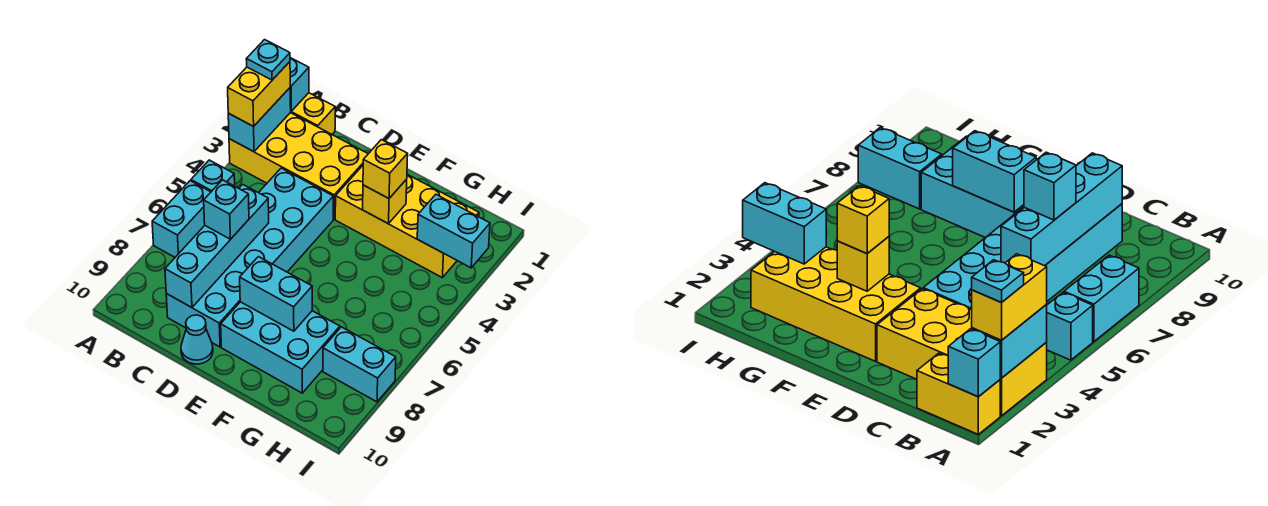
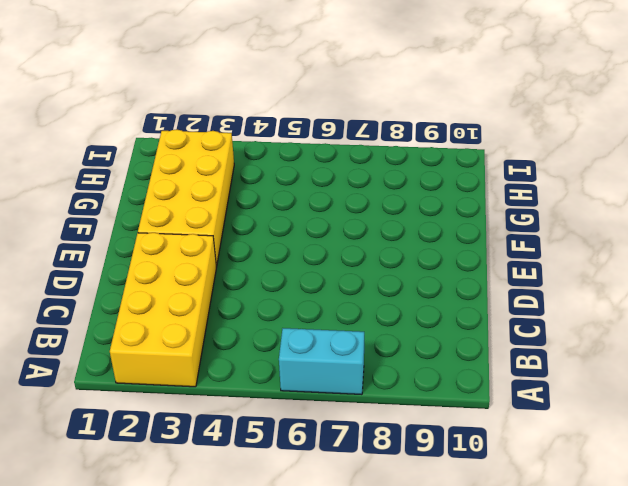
none -> yellow brick A1:B1 level 1
none -> cyan brick A5 level 1
none -> cyan brick C4:D9 level 1

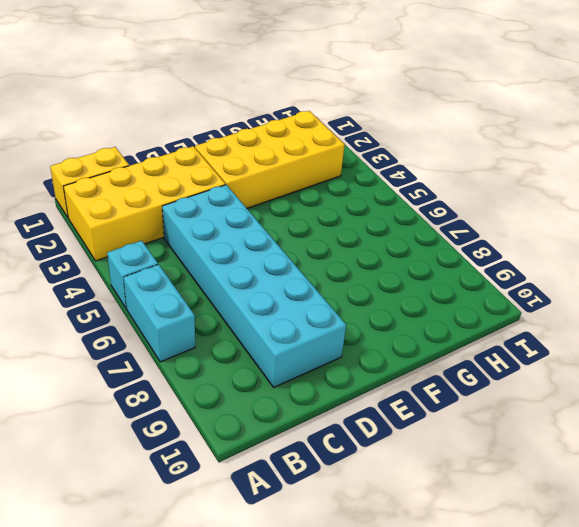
none -> cyan cone D10 level 1
none -> cyan brick E8:G9 level 1
none -> cyan brick H8:I8 level 1

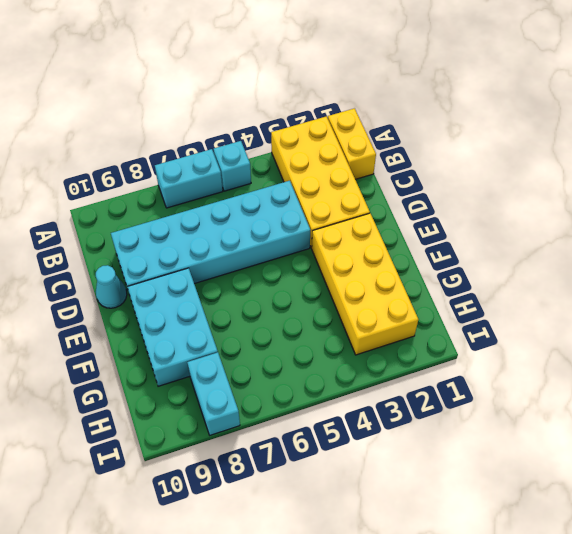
none -> cyan brick A1 level 2
none -> cyan brick A2:A3 level 2
none -> cyan brick C6:C9 level 2

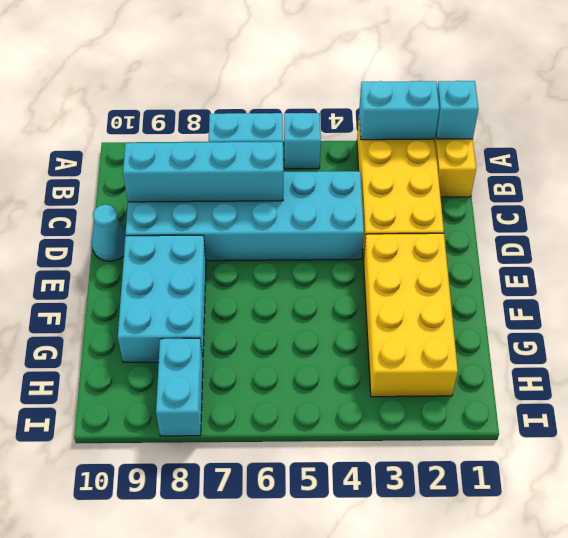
none -> cyan brick E8:F8 level 2
none -> yellow brick F3 level 2
none -> cyan brick H3:I3 level 2

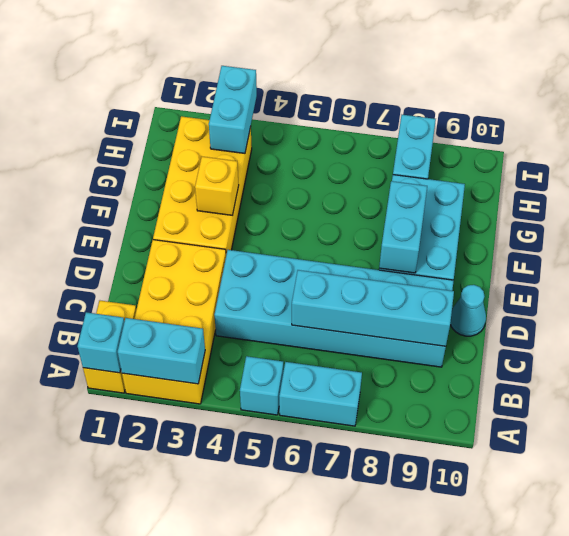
none -> yellow brick A2:A3 level 3
none -> cyan brick C7 level 3
none -> yellow brick F3 level 3

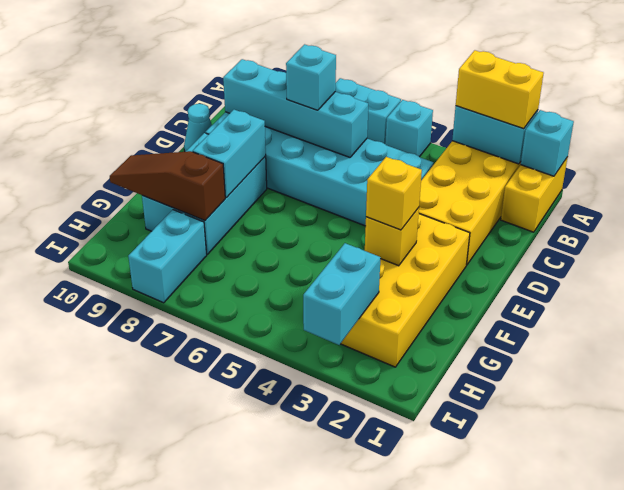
brown slope G8:G10 level 2 top 8 -> none
none -> cyan plate A2 level 4

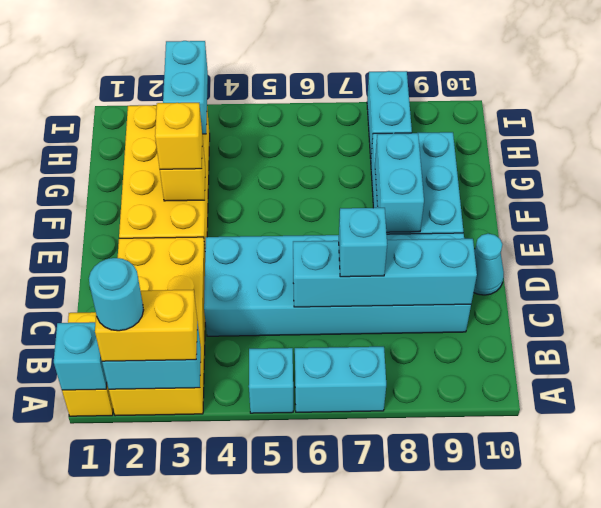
cyan round brick A2 level 4 -> cyan plate A2 level 4

